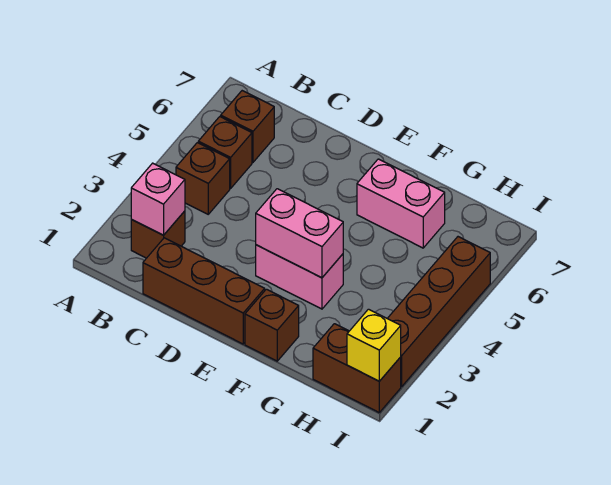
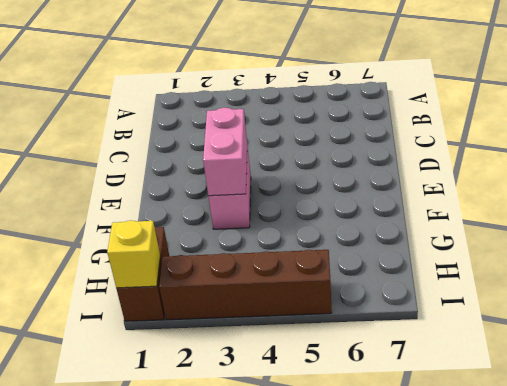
none -> brown brick B2 level 1
none -> brown brick B4 level 1
none -> brown brick B5 level 1

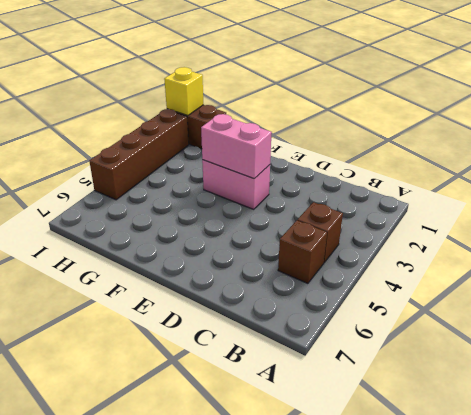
none -> brown brick B2 level 1
none -> brown brick B6 level 1
none -> brown brick C1:E1 level 1

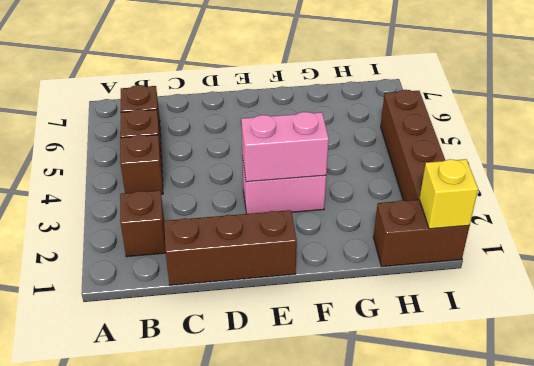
none -> brown brick F1 level 1
none -> pink brick F6:G6 level 1
none -> pink brick B2 level 2

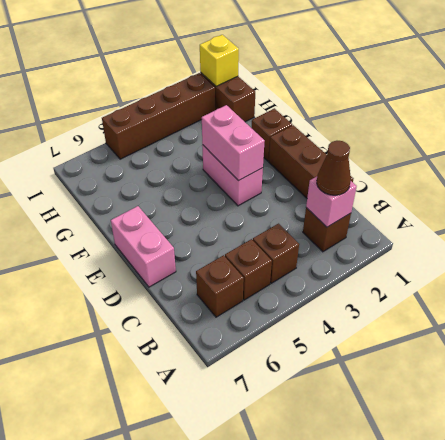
brown cone B2 level 3 -> none
pink brick D7:E7 level 1 -> pink brick F6:G6 level 1

